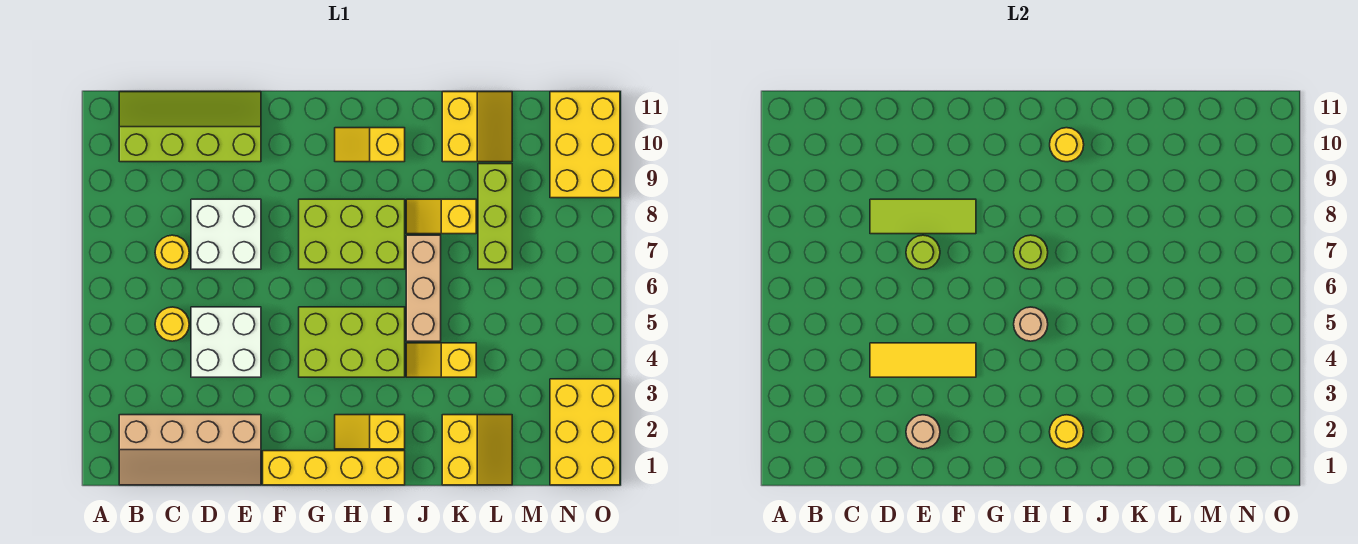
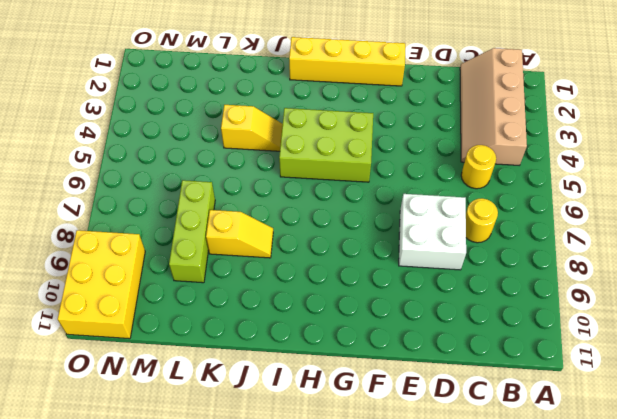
tan slope B1:C4 level 1 top B -> tan slope B1:E2 level 1 top 2
none -> lime slope B10:E11 level 1 top 10
none -> white brick D4:E5 level 1
none -> lime brick G7:I8 level 1

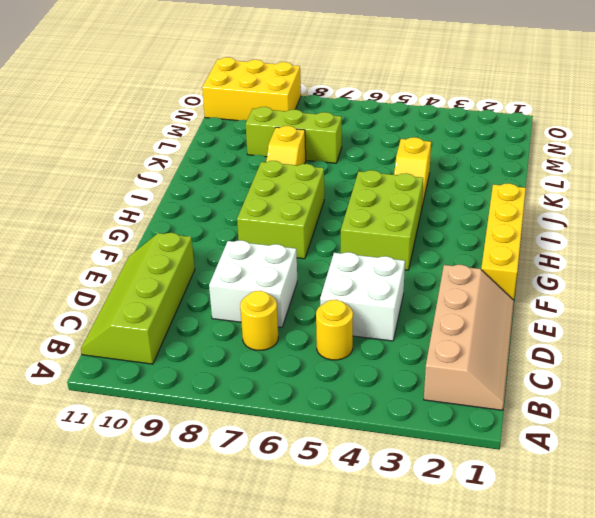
none -> yellow slope H2:I2 level 1 top I
none -> yellow slope H10:I10 level 1 top I
none -> tan brick J5:J7 level 1

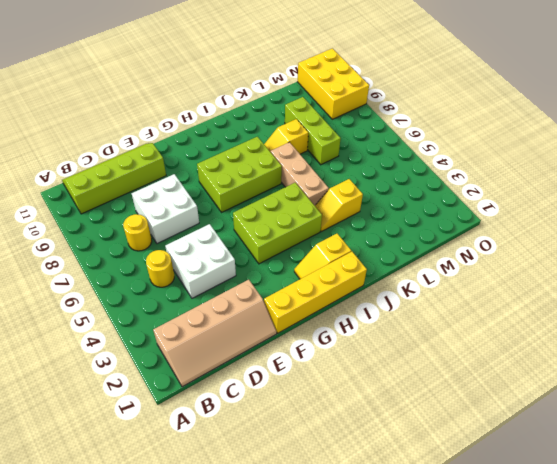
none -> yellow slope H10:I10 level 1 top I
none -> yellow slope K1:L2 level 1 top K
none -> yellow slope K10:L11 level 1 top K

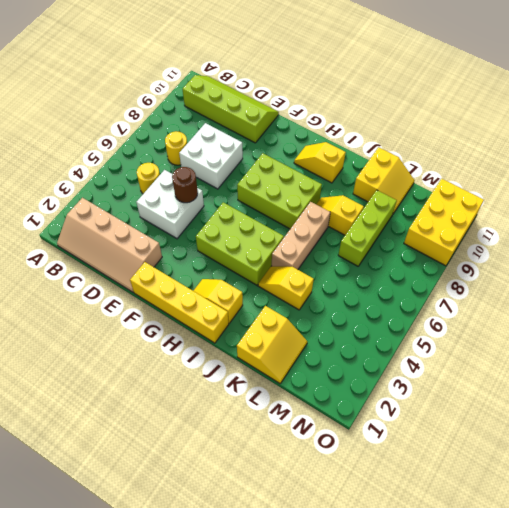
brown round brick E5 level 2 -> none
none -> yellow brick N1:O3 level 1
none -> yellow tile D4:F4 level 2
none -> lime tile D8:F8 level 2

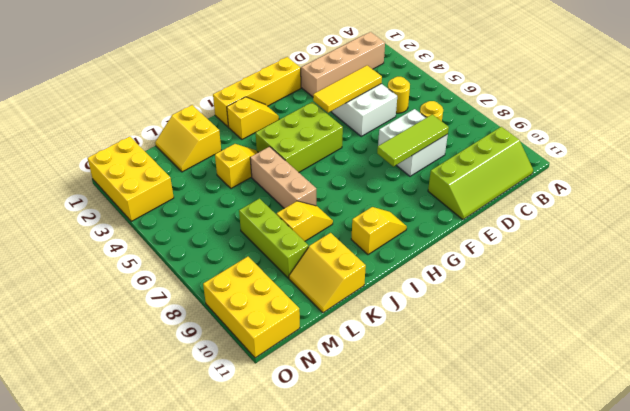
none -> lime brick G7:I8 level 1
none -> tan round brick E2 level 2
none -> lime round brick E7 level 2

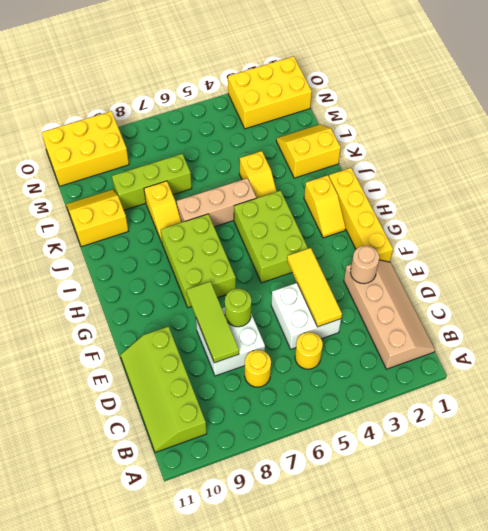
none -> yellow slope H10:I10 level 1 top I
none -> tan round brick H5 level 2
none -> lime round brick H7 level 2

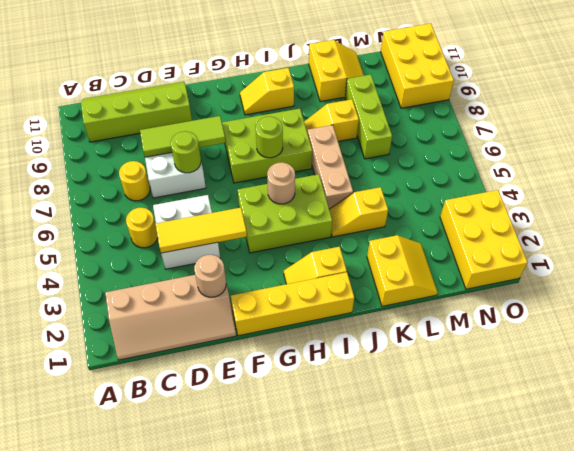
none -> yellow round brick I2 level 2
none -> yellow round brick I10 level 2

